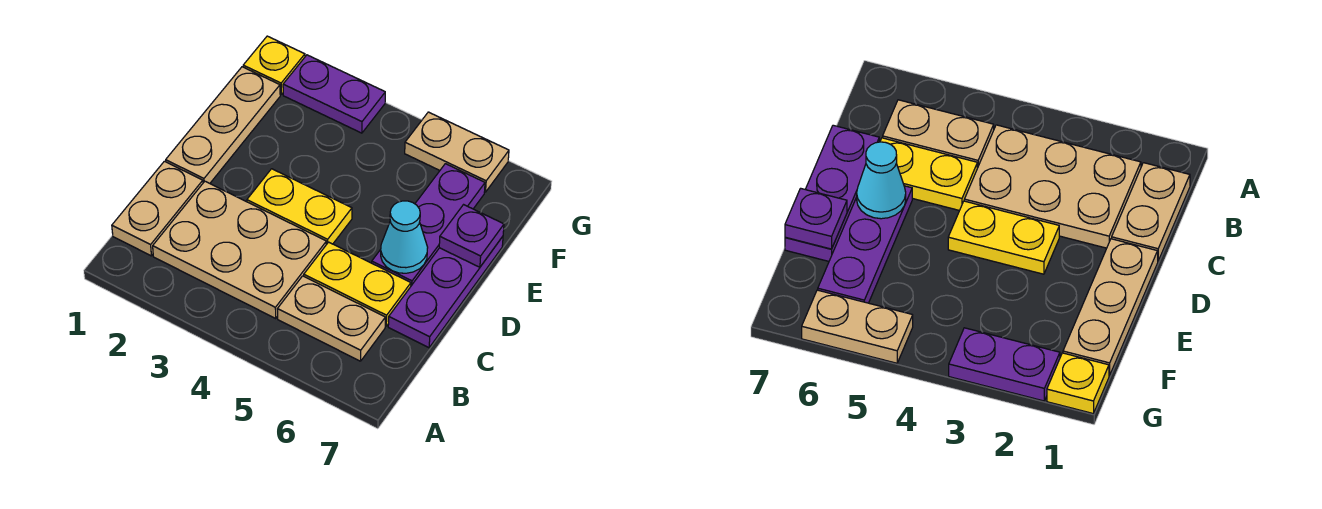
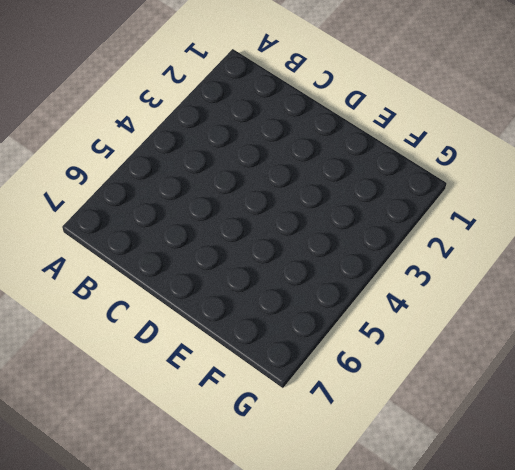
none -> tan plate B1:C1 level 1
none -> tan plate B2:C4 level 1
none -> tan plate B5:B6 level 1

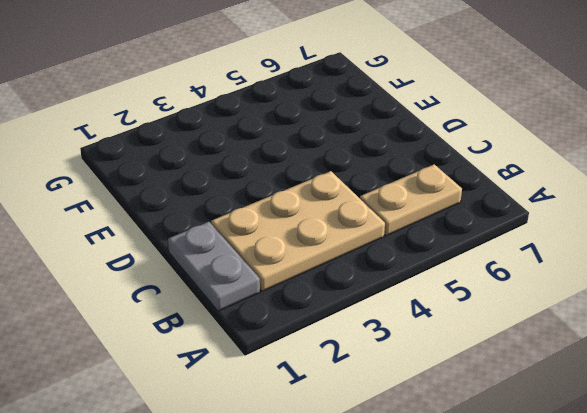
grey plate B1:C1 level 1 -> tan plate B1:C1 level 1
none -> yellow plate C5:C6 level 1
none -> purple plate C7:E7 level 1
none -> tan plate D1:F1 level 1

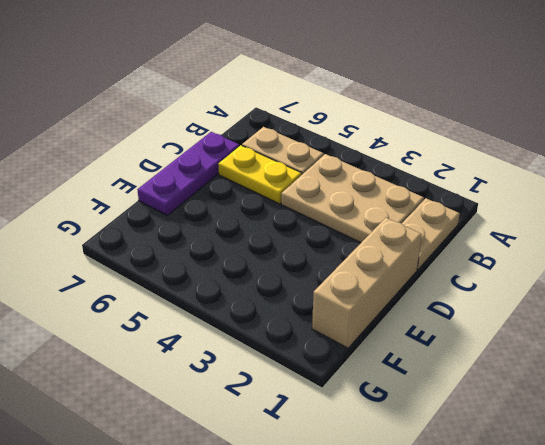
tan brick D1:F1 level 1 -> tan plate D1:F1 level 1
none -> yellow plate D3:D4 level 1
none -> purple plate D6:F6 level 1
none -> yellow plate G1 level 1

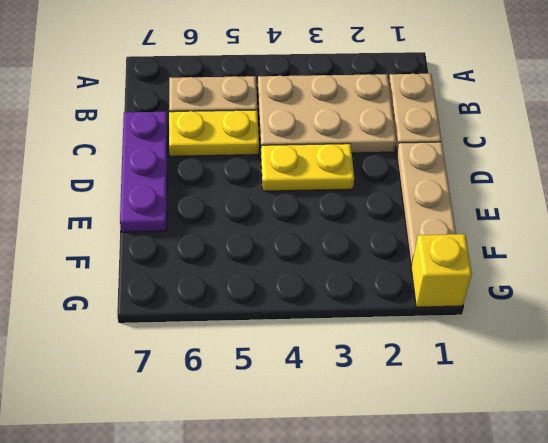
yellow brick G1 level 1 -> yellow plate G1 level 1
none -> purple plate D6:F6 level 1
none -> purple plate G2:G3 level 1
none -> tan plate G5:G6 level 1

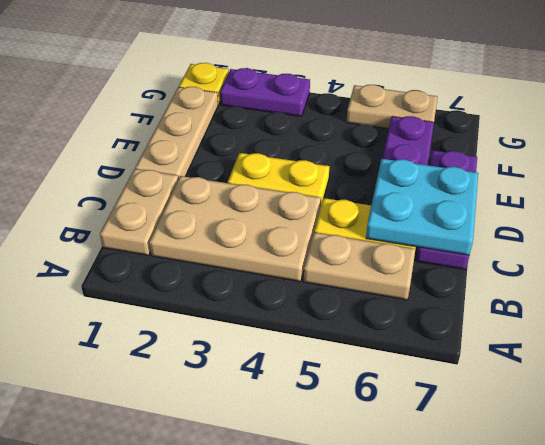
cyan plate C6:D7 level 2 -> cyan cone D6 level 2
none -> purple plate E7 level 2

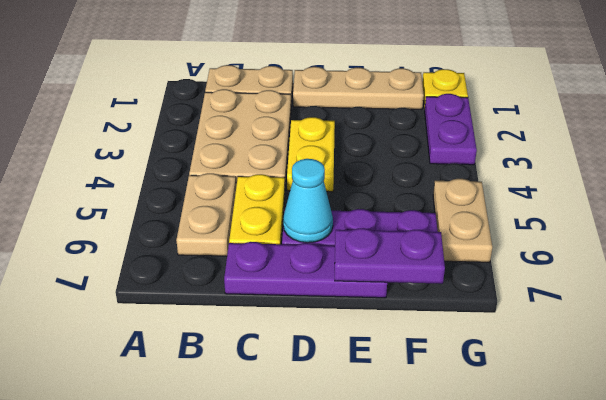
purple plate E7:F7 level 2 -> purple plate E7 level 2

